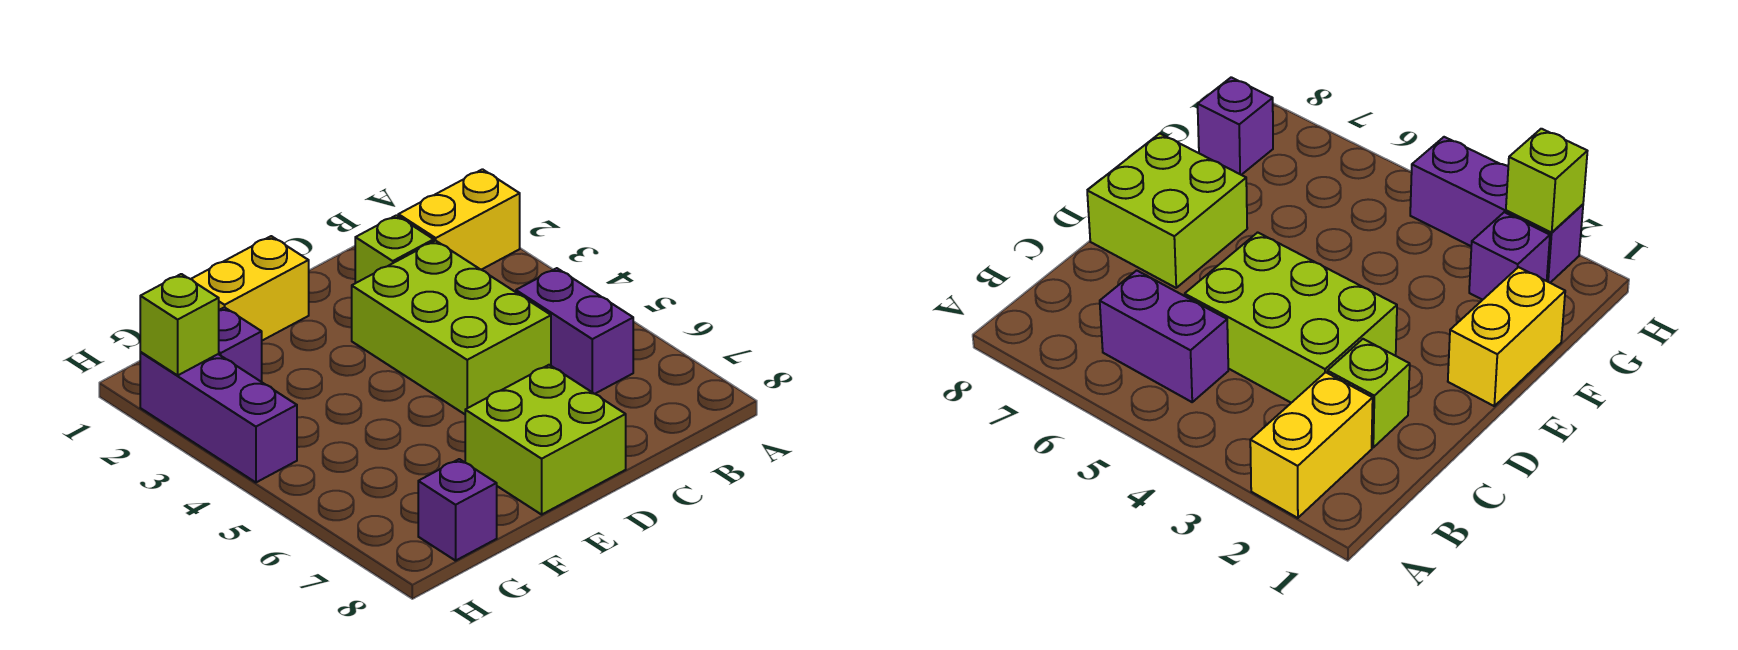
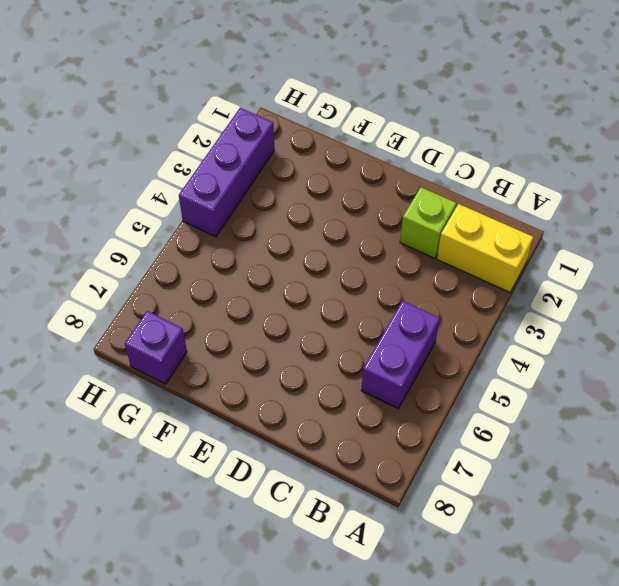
none -> lime brick C3:D5 level 1
none -> lime brick D7:E8 level 1

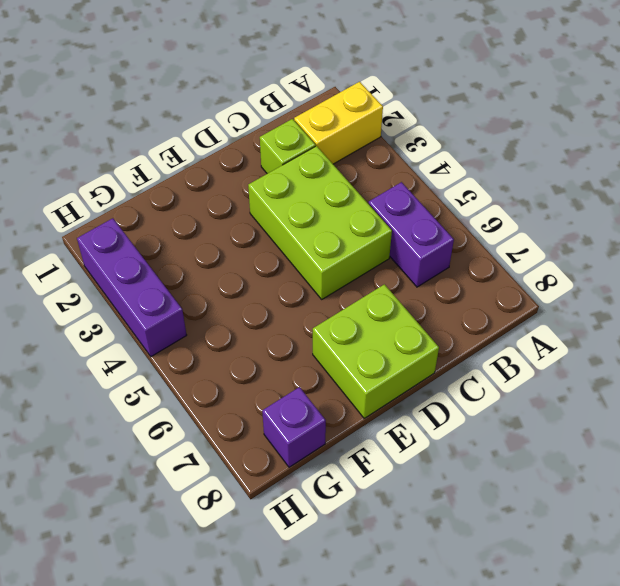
none -> yellow brick E1:F1 level 1
none -> purple brick G2 level 1

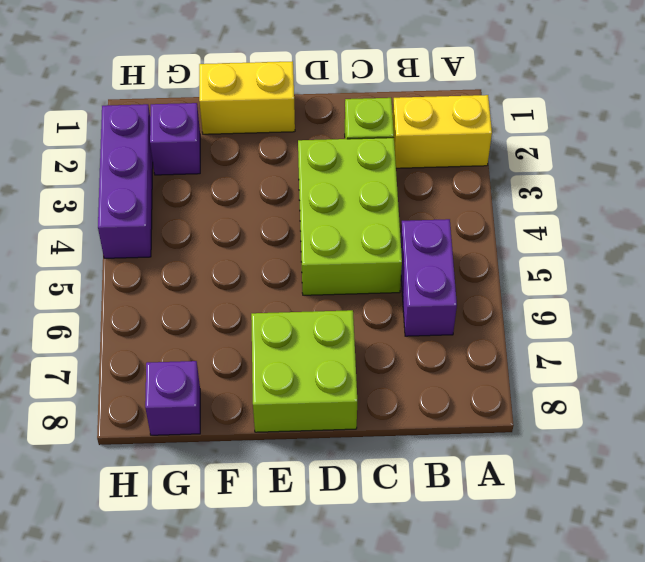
none -> lime brick H2 level 2

